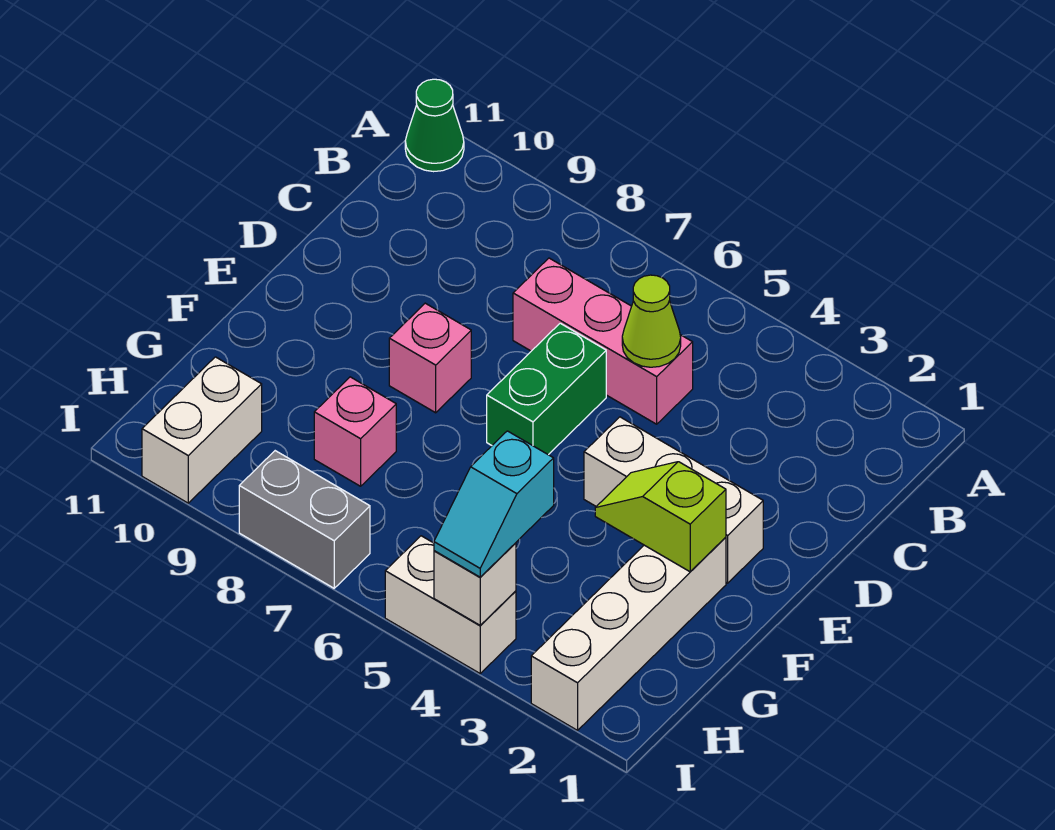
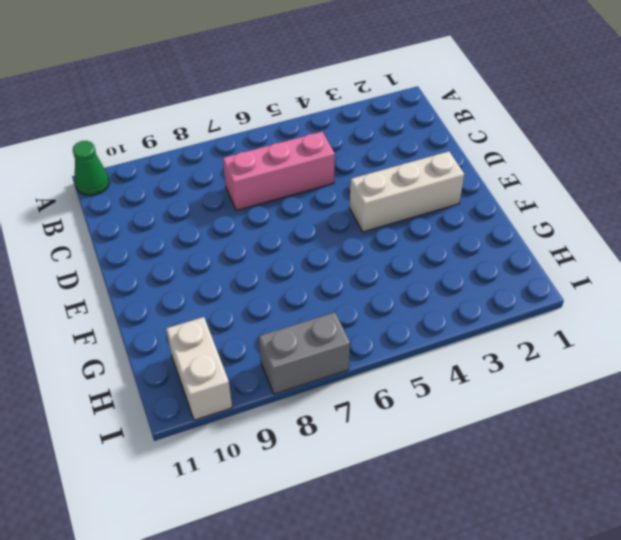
none -> green brick D6:E6 level 1
none -> pink brick E8 level 1
none -> white brick F2:I2 level 1

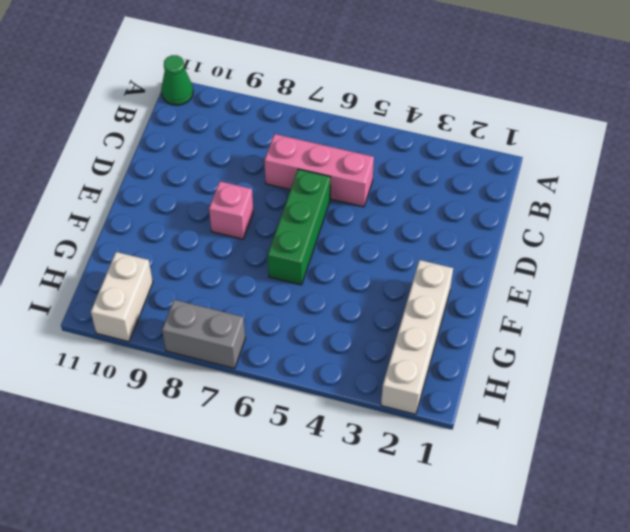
green brick D6:F6 level 1 -> green brick D6:E6 level 1
none -> white brick E2:E4 level 1
none -> pink brick G8 level 1
none -> white brick I4:I5 level 1

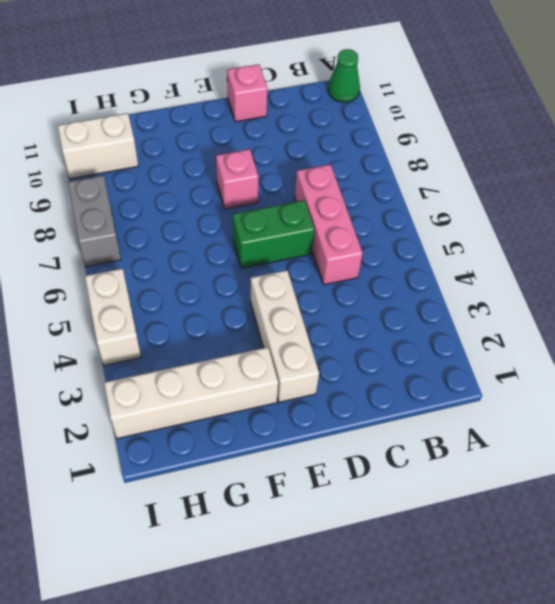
pink brick D11 level 1 -> pink brick G8 level 1
none -> lime cone C5 level 2
none -> lime slope F2:F3 level 2 top 2
none -> white brick I4 level 2

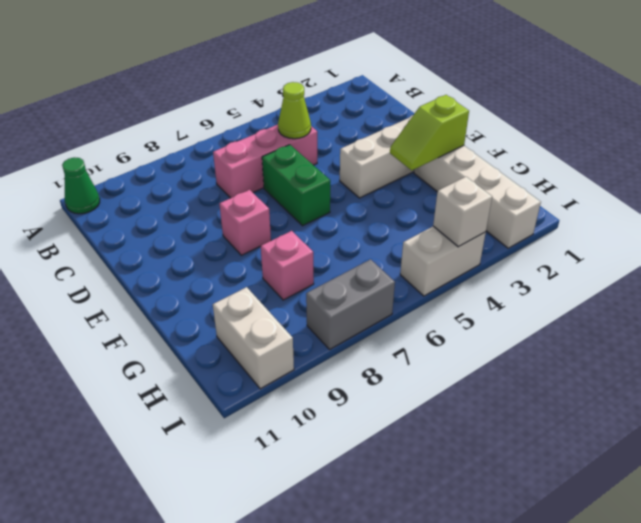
none -> cyan slope H4:I4 level 3 top H

